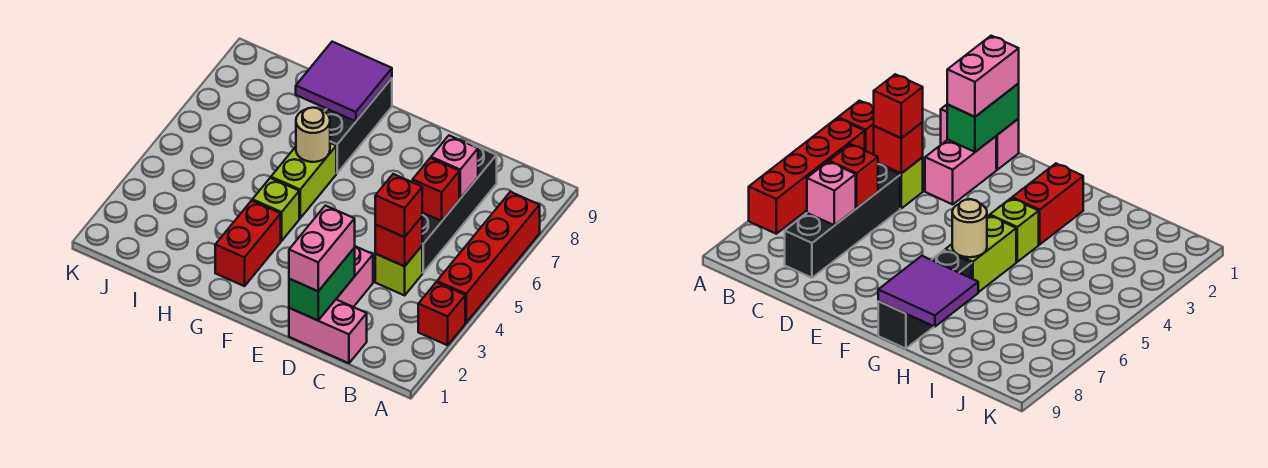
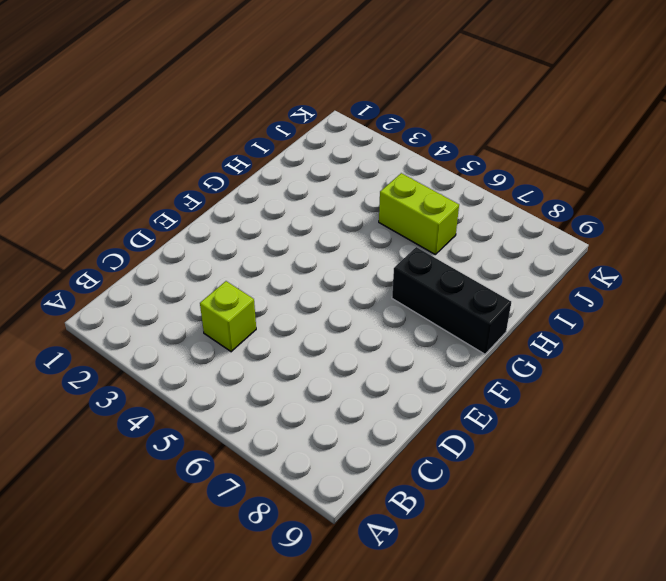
lime brick I5:I6 level 1 -> lime brick G5:G6 level 1
none -> red brick A3 level 1
none -> red brick A4:A7 level 1
none -> pink brick C1:D1 level 1

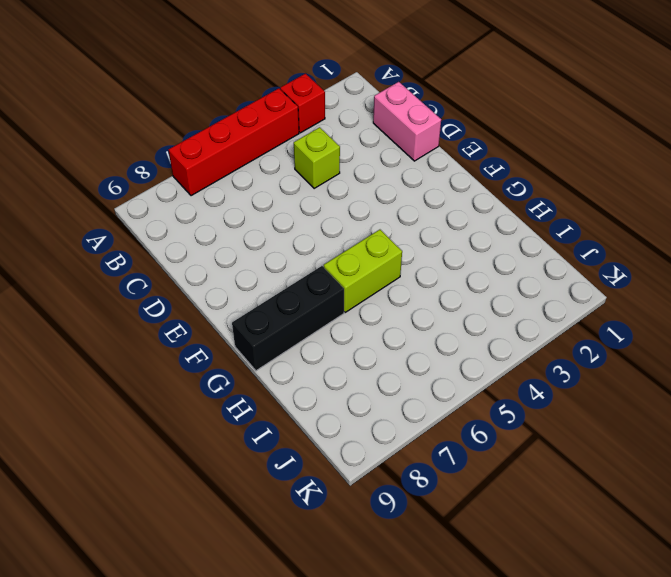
none -> black brick C5:C8 level 1
none -> pink brick D2:D3 level 1
none -> red brick G2:G3 level 1

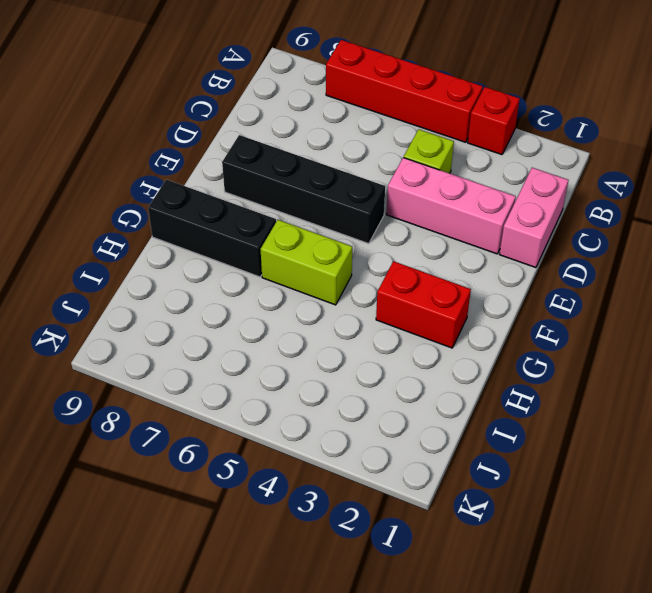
pink brick D2:D4 level 1 -> pink brick D2:D3 level 1
black brick E5:E8 level 1 -> black brick C5:C8 level 1
none -> lime brick G4 level 1
none -> red brick C4 level 2
none -> red brick C6 level 2

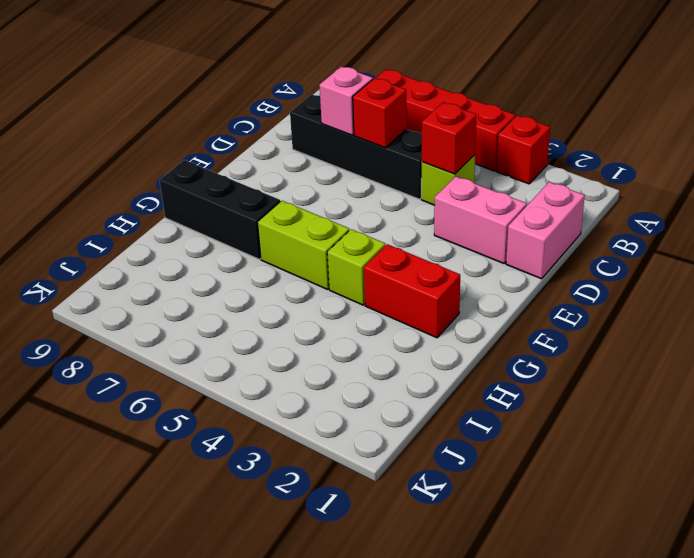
none -> green brick D1:D2 level 2
none -> tan round brick G6 level 2
none -> purple tile G8:H9 level 2

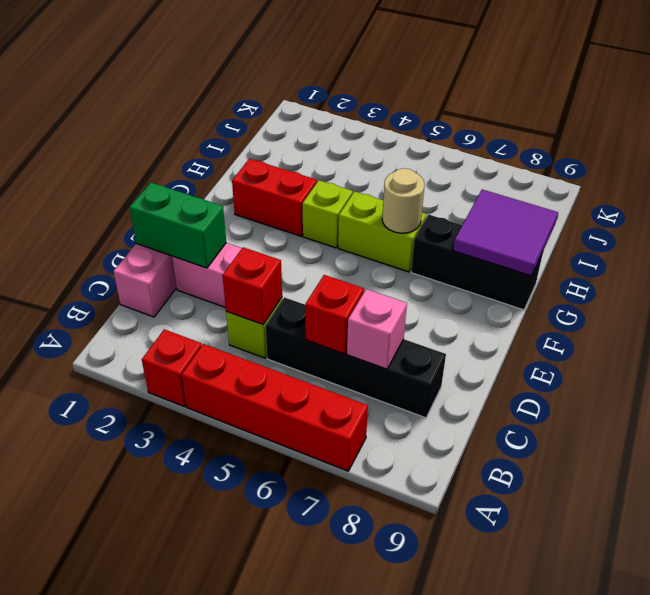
none -> red brick C4 level 3
none -> pink brick D1:D2 level 3

